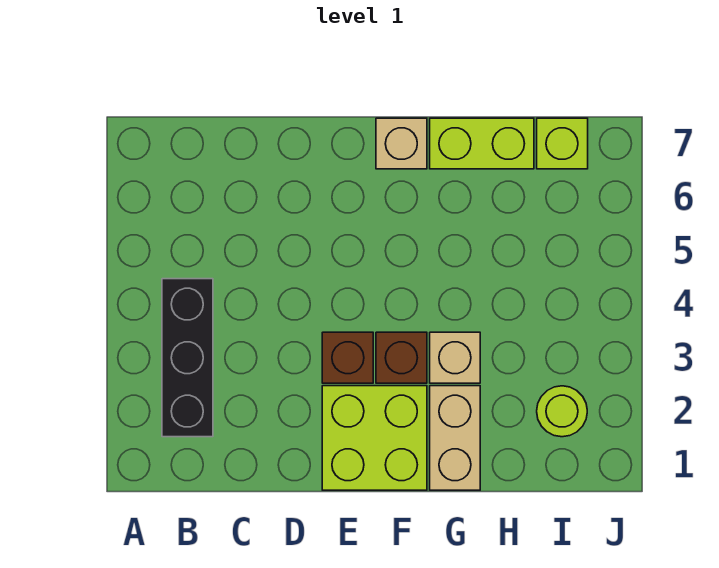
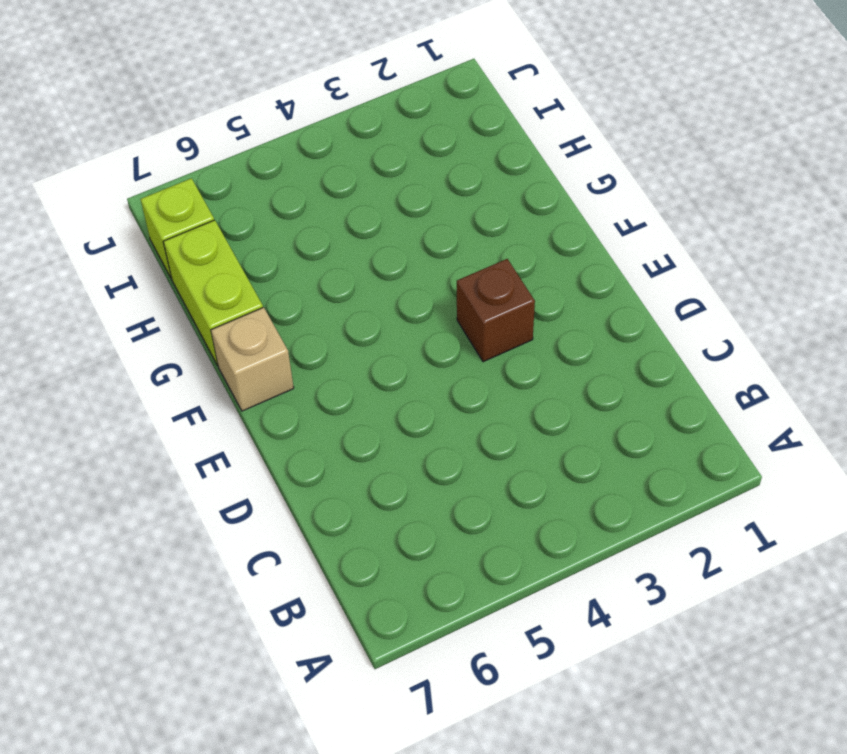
none -> black brick B2:B4 level 1
none -> lime brick E1:F2 level 1

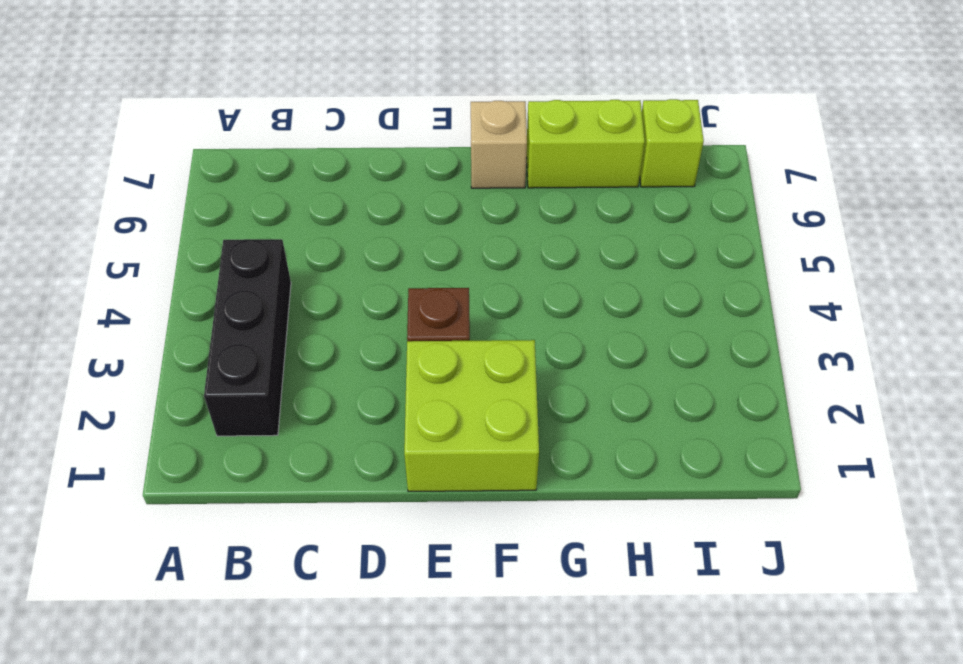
none -> brown brick F3 level 1
none -> tan brick G1:G2 level 1

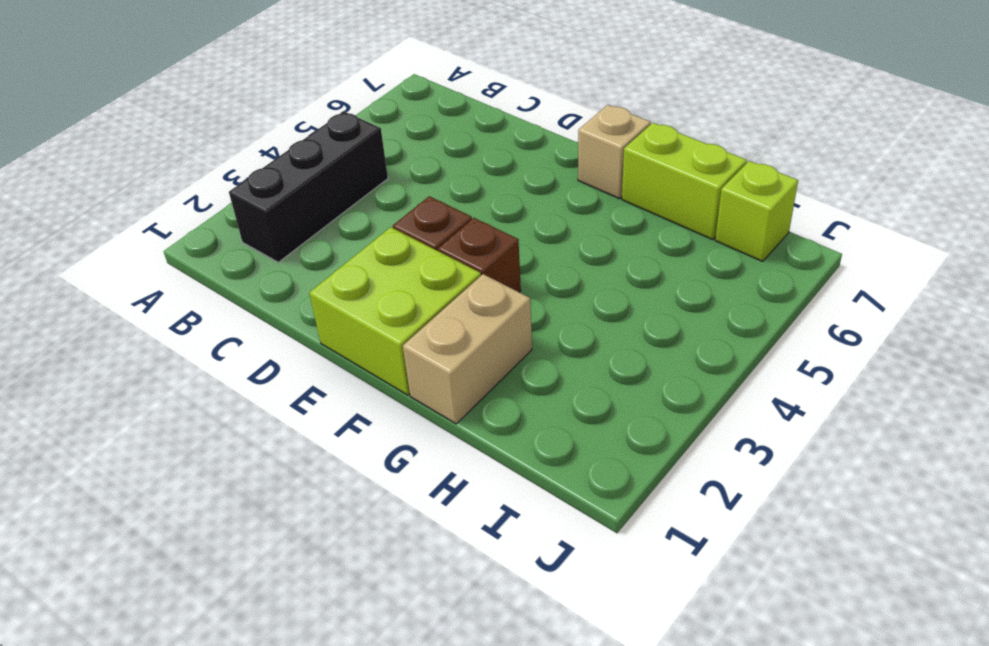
none -> tan brick G3 level 1
none -> lime round brick I2 level 1

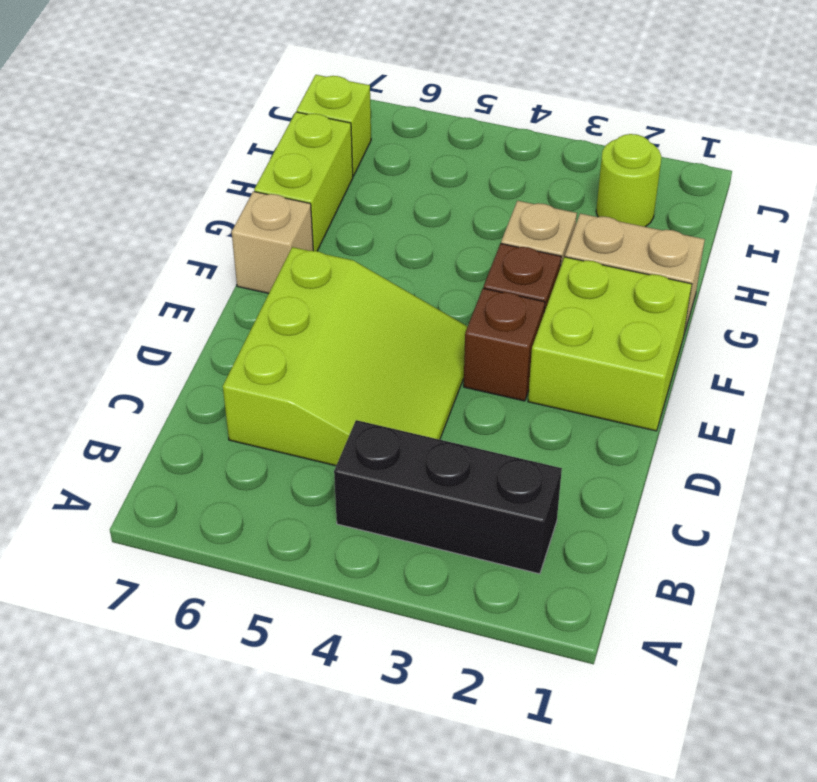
lime slope C4:E6 level 1 top 6 -> none

